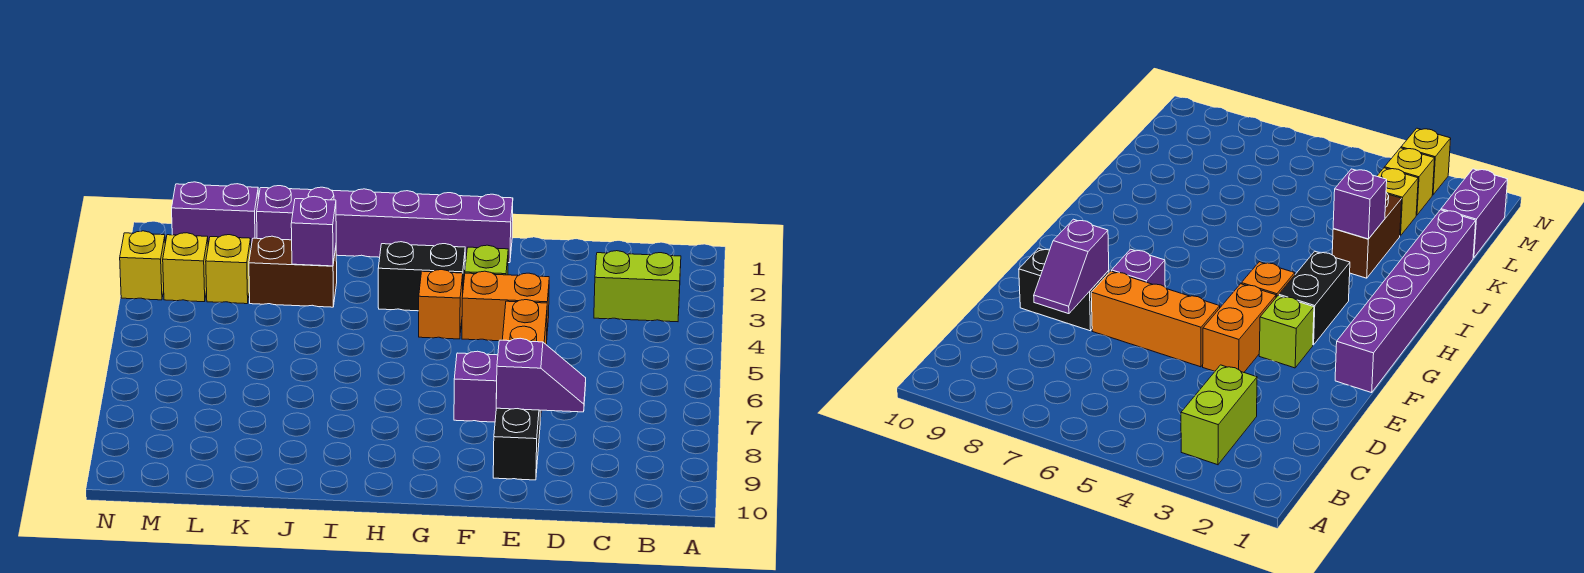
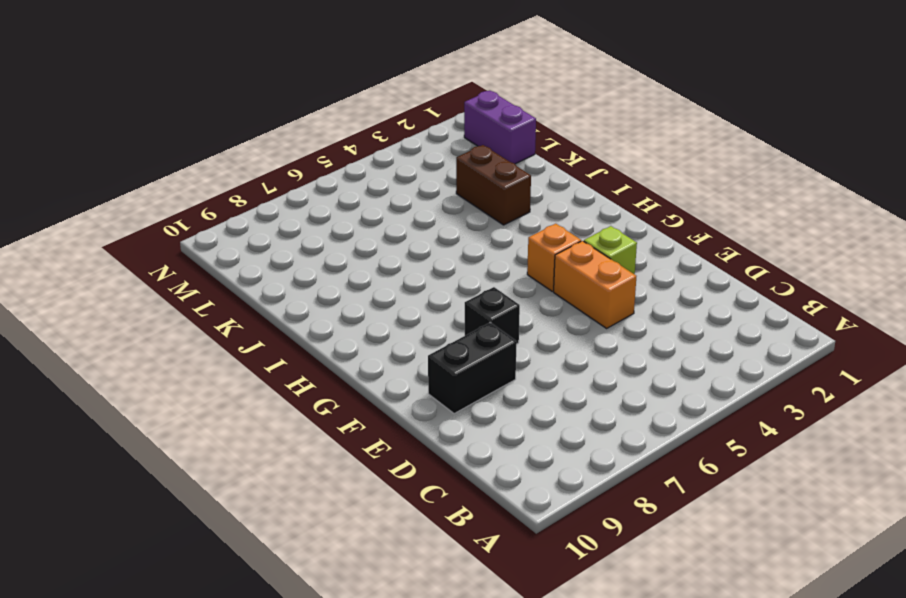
black brick F7 level 1 -> purple brick F7 level 1
none -> lime brick B3:C3 level 1
none -> orange brick E5:E7 level 1
none -> purple brick F1:K1 level 1

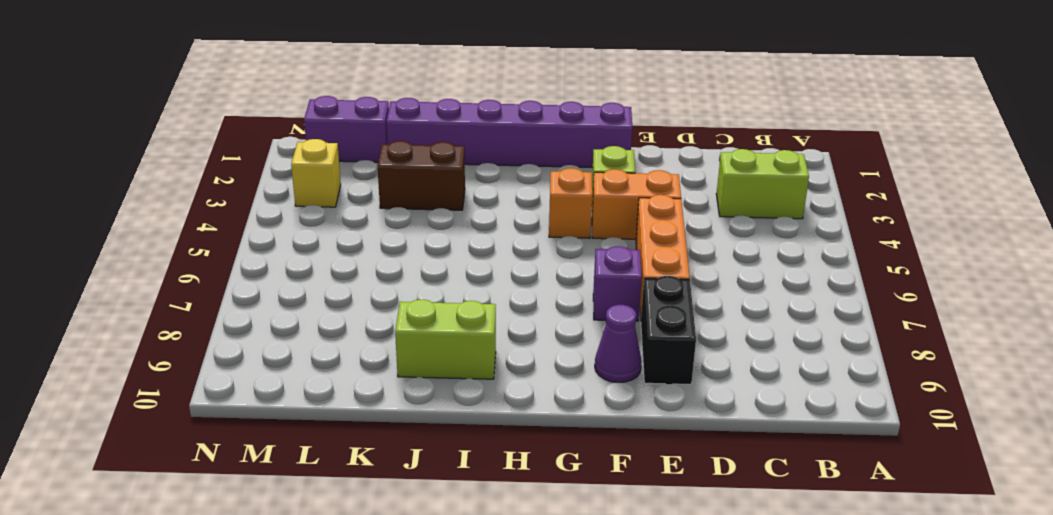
purple cone F9 level 1 -> none
lime brick I9:J9 level 1 -> none
none -> black brick G3:H3 level 1
none -> yellow brick L3 level 1
none -> yellow brick N3 level 1

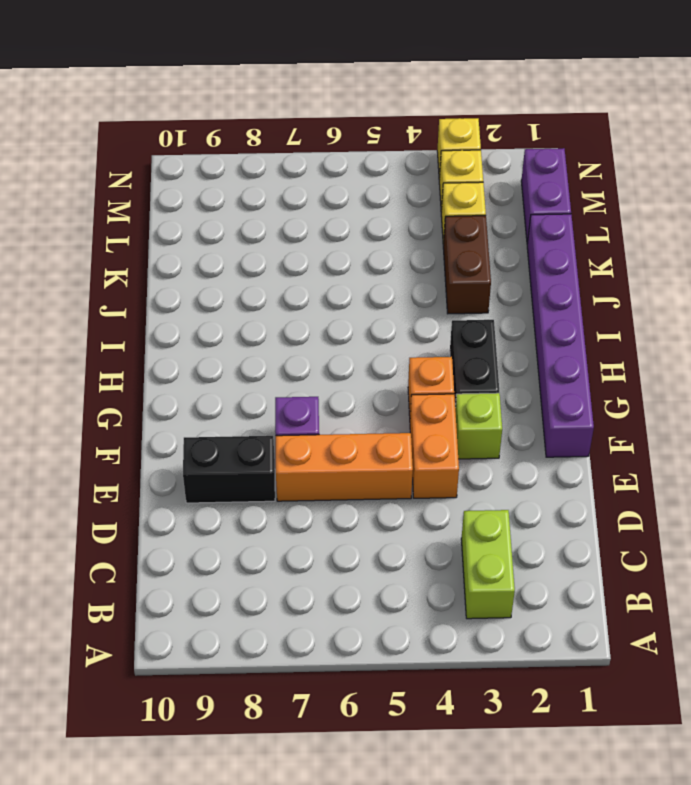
none -> purple slope D8:E8 level 2 top E
none -> purple brick J3 level 2

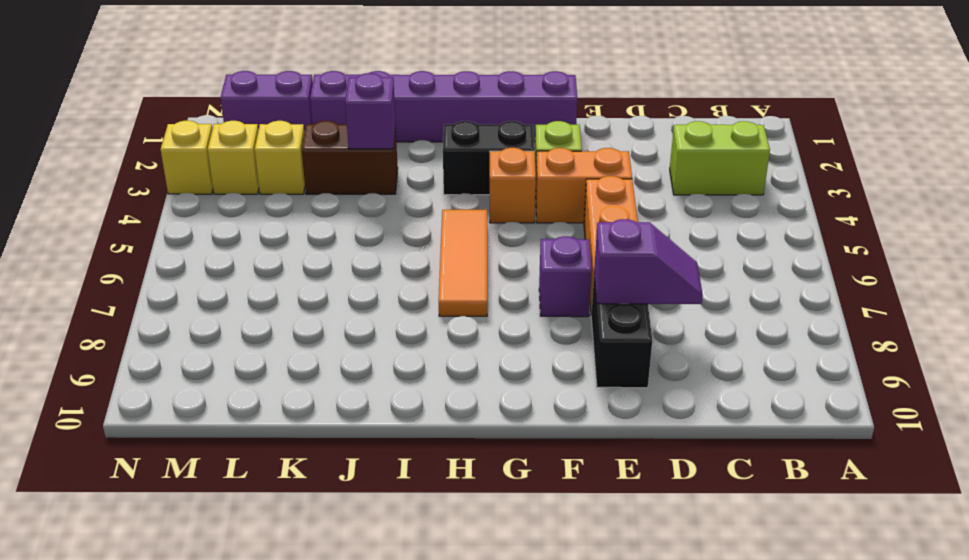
orange tile H5:H7 level 1 -> none

